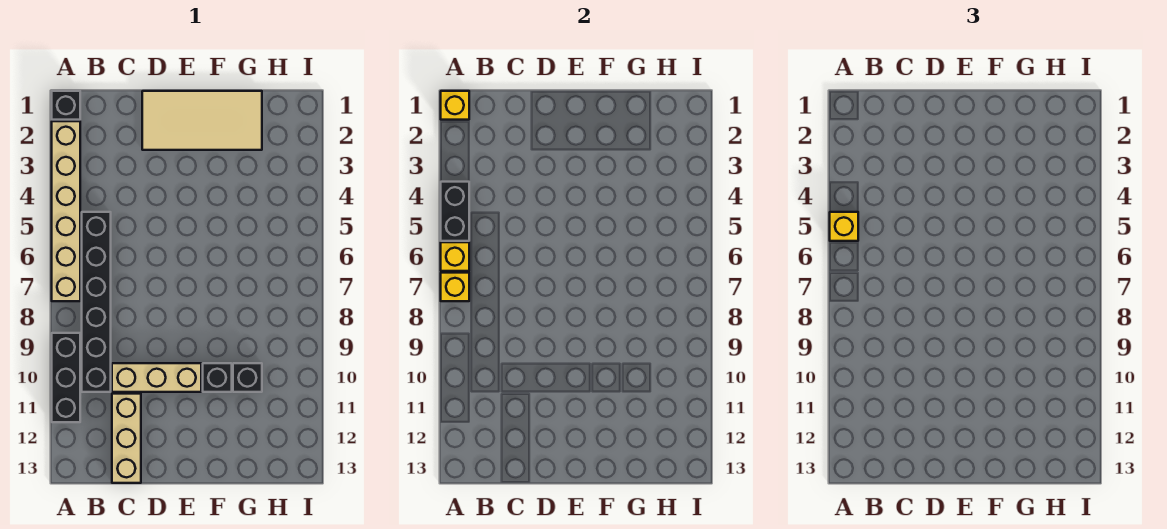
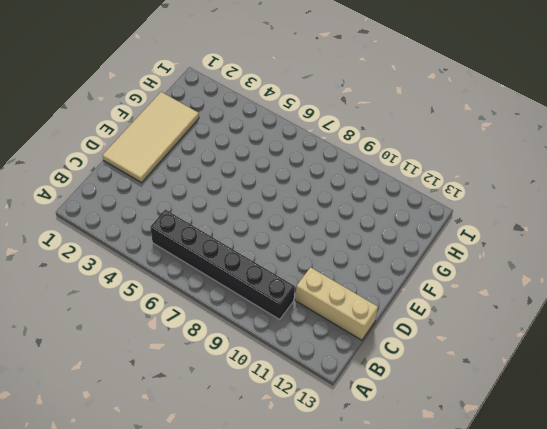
none -> black brick A1 level 1
none -> tan brick A2:A7 level 1
none -> black brick A9:A11 level 1

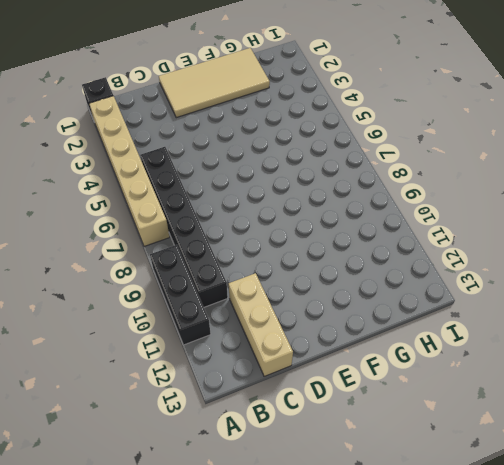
none -> tan brick C10:E10 level 1
none -> black brick F10 level 1
none -> black brick G10 level 1

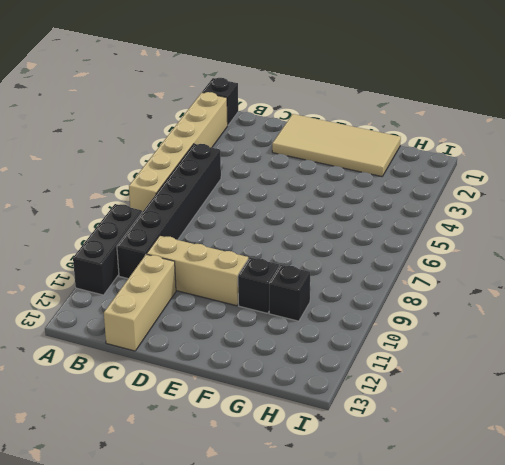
none -> yellow brick A1 level 2
none -> black brick A4:A5 level 2
none -> yellow brick A6 level 2

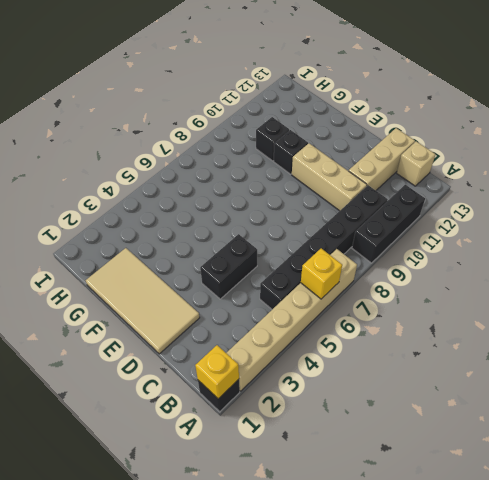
tan brick B13 level 1 -> none
black brick D4:D5 level 1 -> black brick A4:A5 level 2
none -> yellow brick A7 level 2
none -> yellow brick A5 level 3

